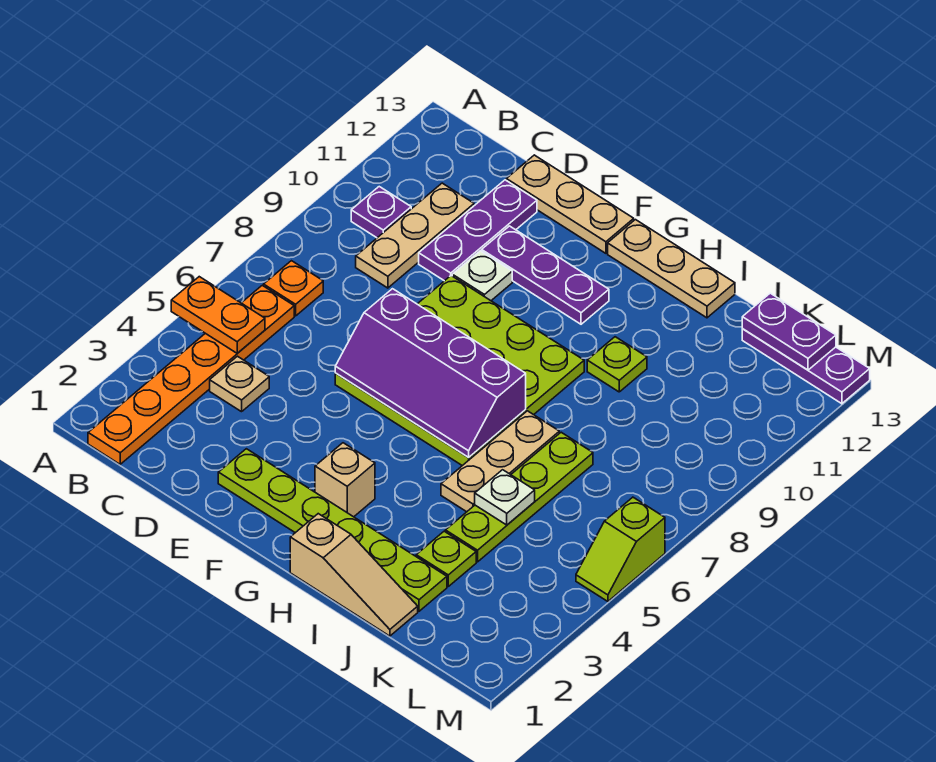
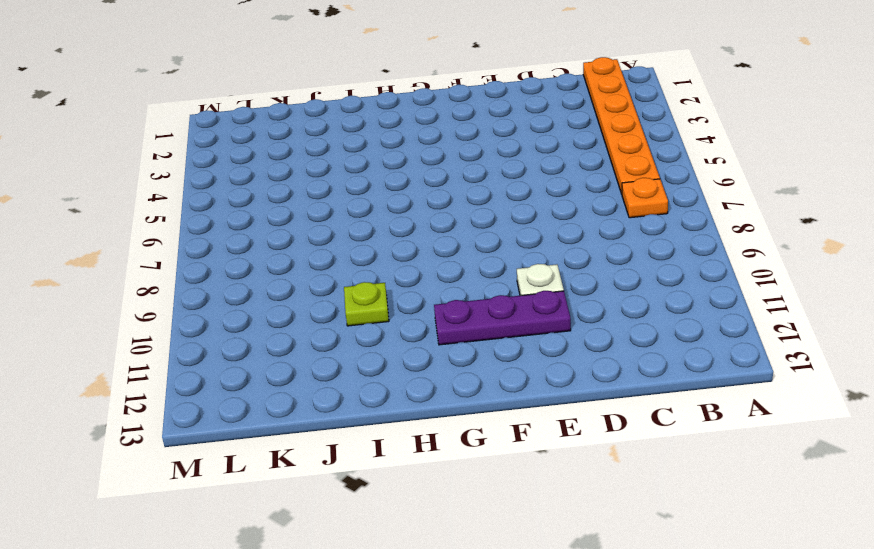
none -> purple plate B10 level 1
none -> tan plate C4 level 1
none -> tan plate C9:C11 level 1

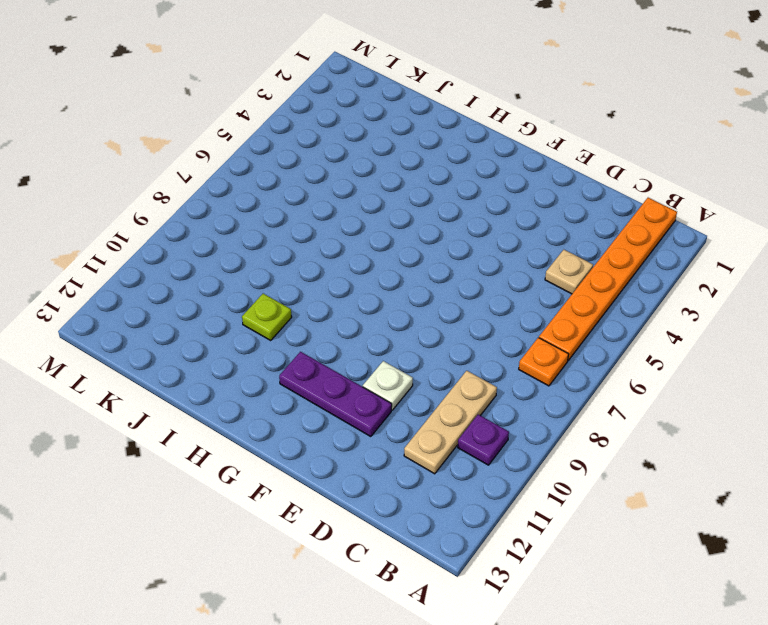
none -> purple plate D10:D12 level 1
none -> tan plate D13:F13 level 1
none -> lime plate E2:J2 level 1

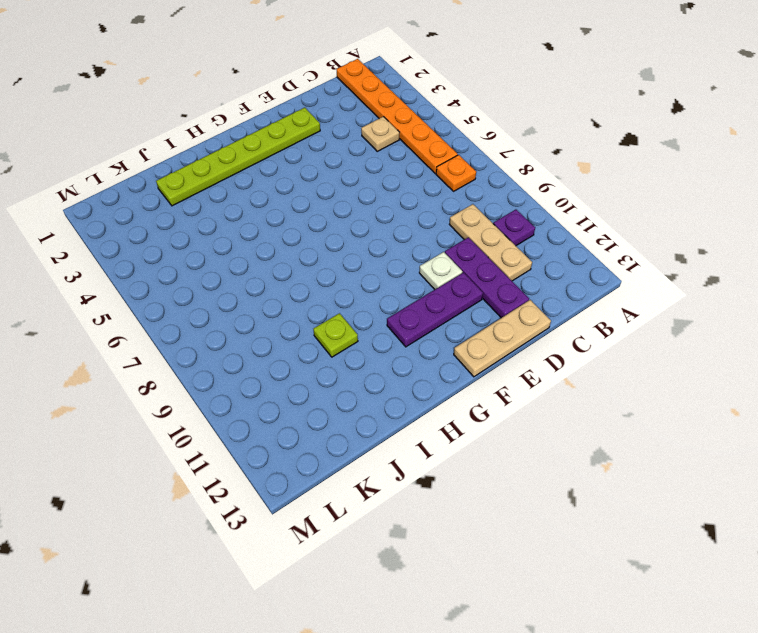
none -> lime plate E6:H9 level 1
none -> tan brick G3 level 1
none -> tan plate G13:I13 level 1

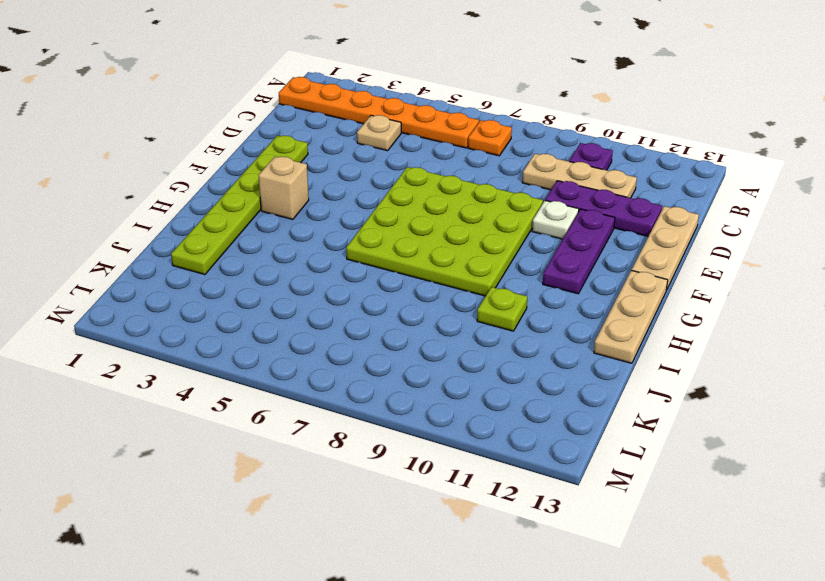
none -> tan slope H1:J1 level 1 top H
none -> tan plate I5:I7 level 1
none -> lime plate J3 level 1

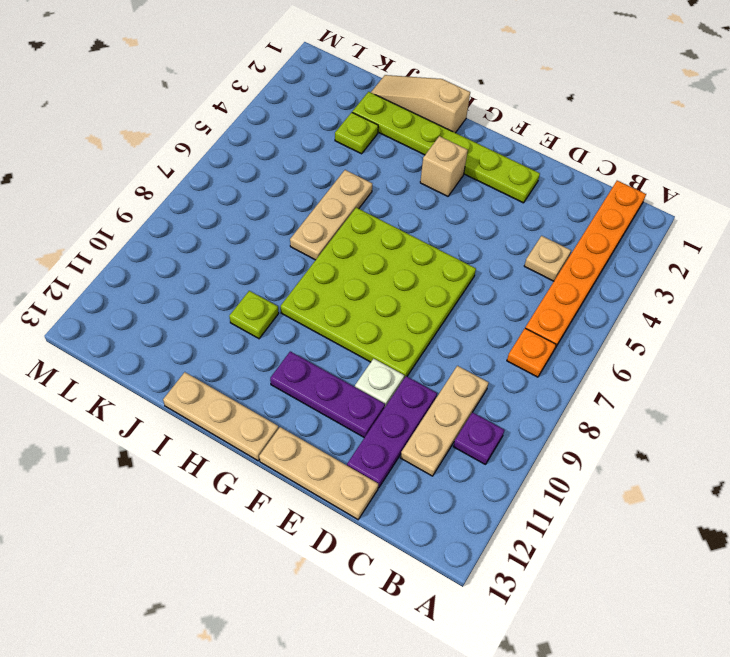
none -> lime plate J4:J7 level 1
none -> purple plate K13:M13 level 1
none -> lime slope M5:M6 level 1 top 6

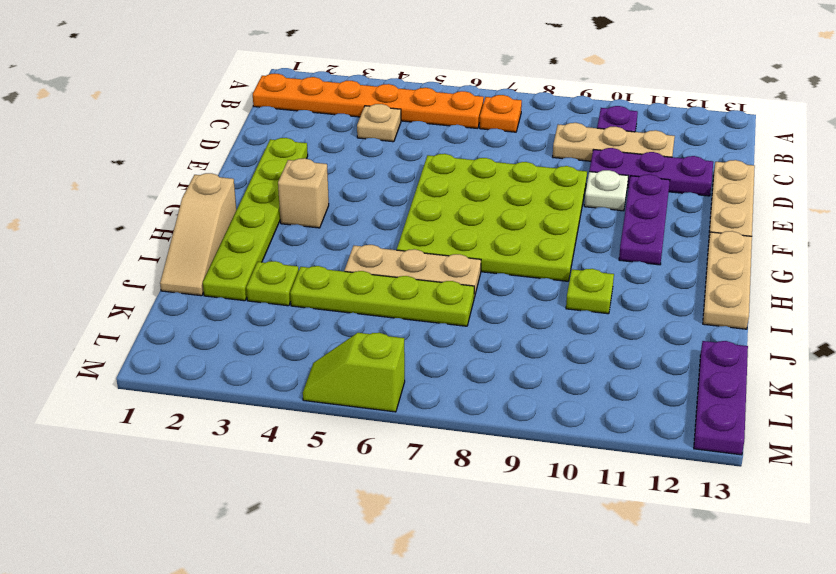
none -> orange plate A5:B5 level 2
none -> purple slope E6:H7 level 2 top 7
none -> white plate J5 level 2

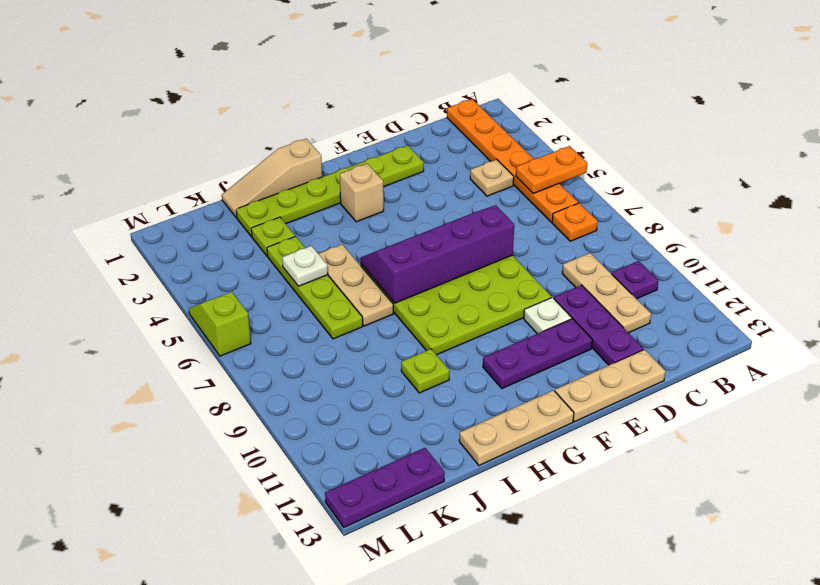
none -> purple plate K13:L13 level 2

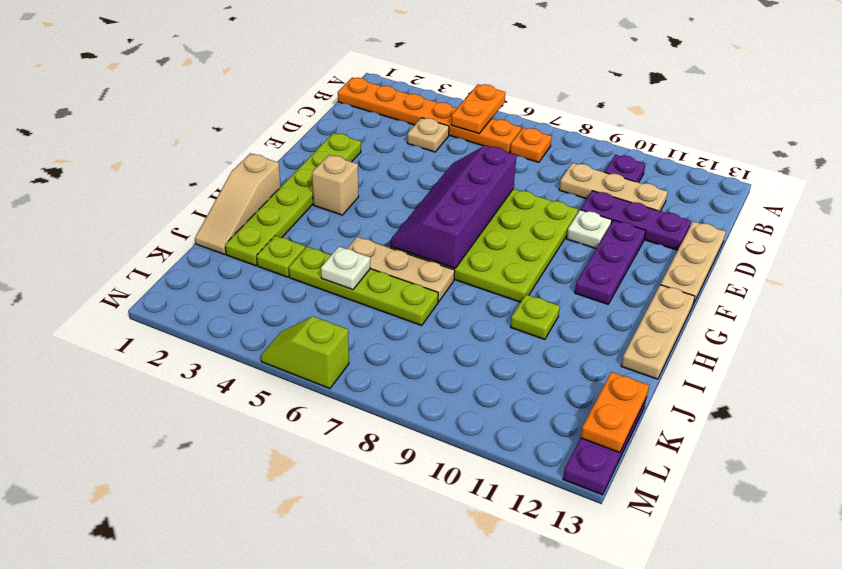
orange plate K13:L13 level 2 -> purple plate K13:L13 level 2

